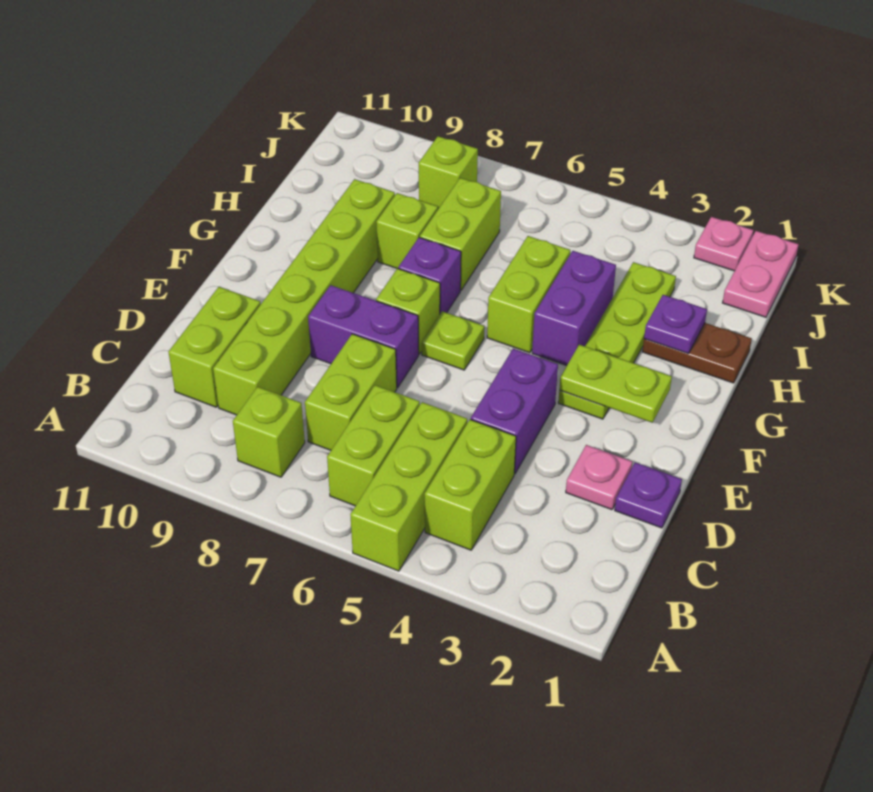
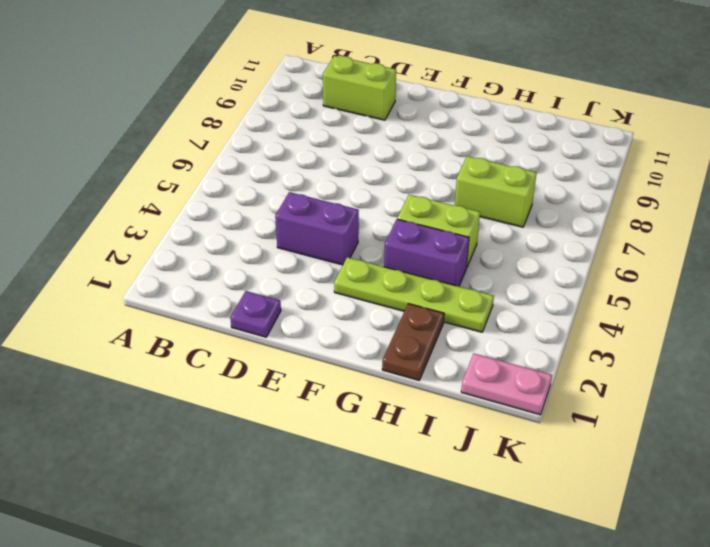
none -> lime brick A5:C5 level 1
none -> lime brick B4:C4 level 1
none -> lime brick B6:C6 level 1

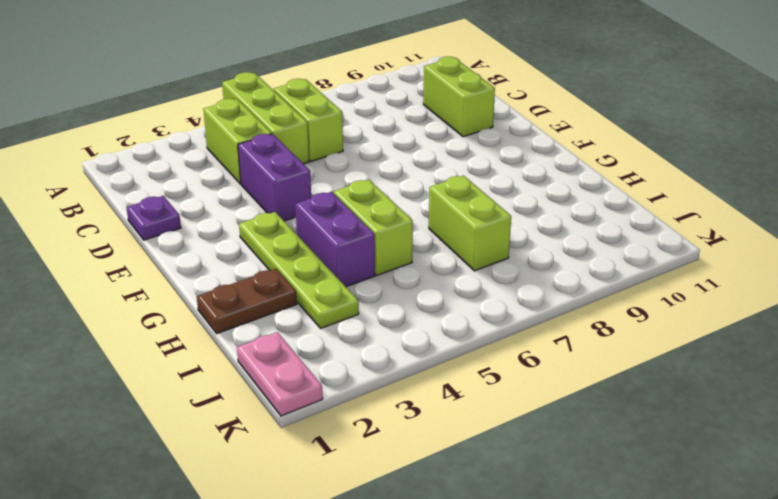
none -> lime brick B8 level 1
none -> lime brick C7:D7 level 1
none -> lime brick C9:H9 level 1

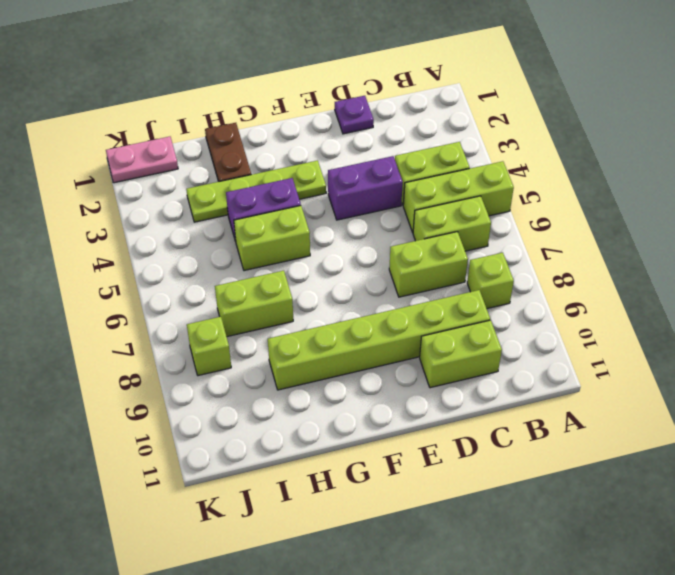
none -> pink plate D2 level 1
none -> purple brick E7:E8 level 1
none -> lime plate F6 level 1

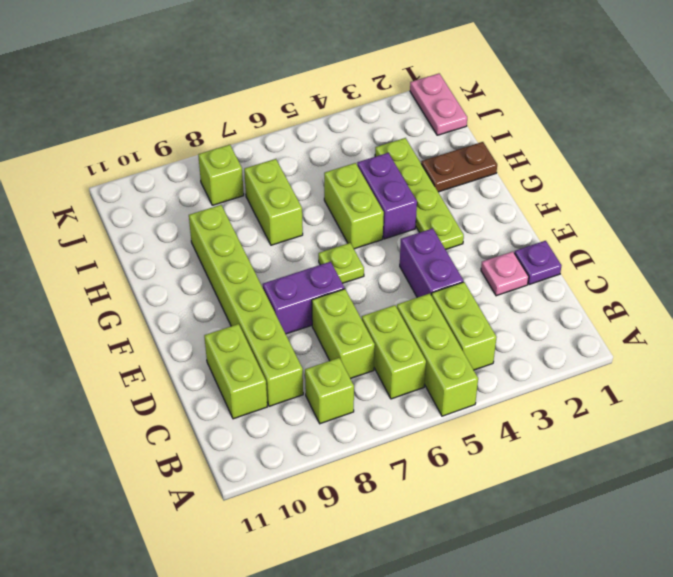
none -> lime brick F7 level 1
none -> purple brick G7 level 1
none -> lime brick H8 level 1

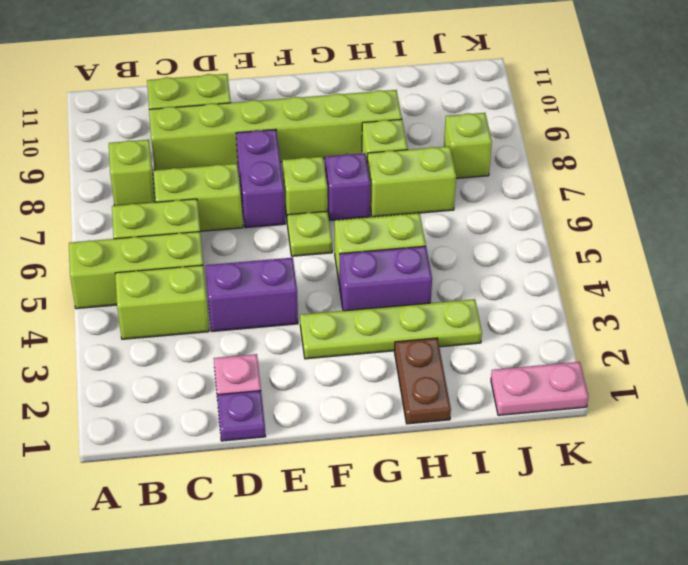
none -> pink plate K2 level 1
none -> lime plate F2:F3 level 2
none -> purple plate H2 level 2

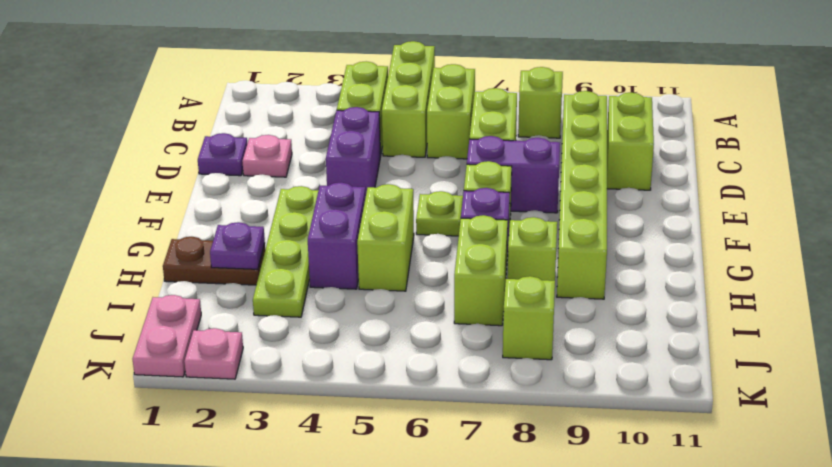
none -> lime plate F2:F3 level 2

